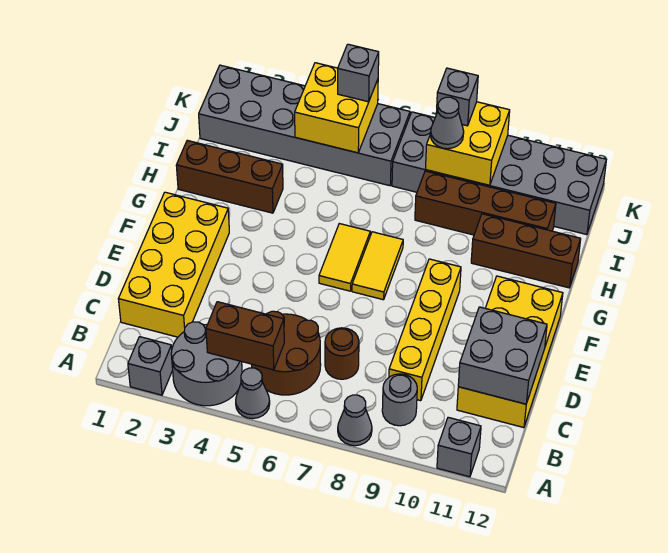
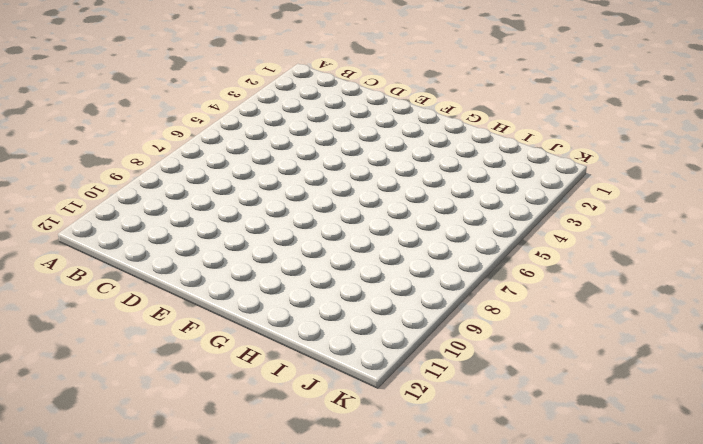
none -> grey brick A2 level 1
none -> grey round brick A3:B4 level 1
none -> grey cone A5 level 1

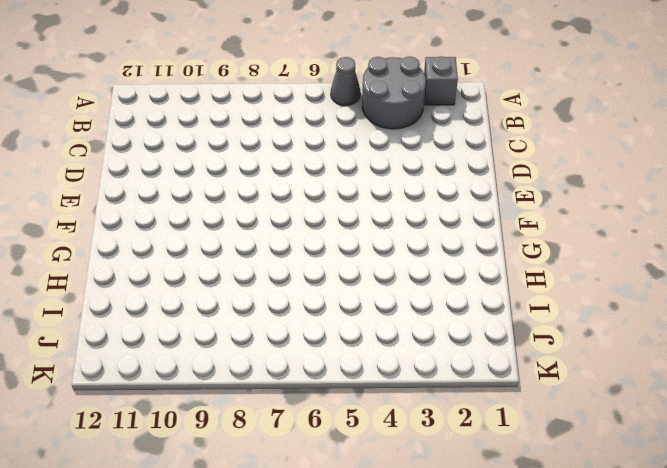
none -> grey cone A8 level 1
none -> grey brick A11 level 1
none -> brown round brick B5:C6 level 1

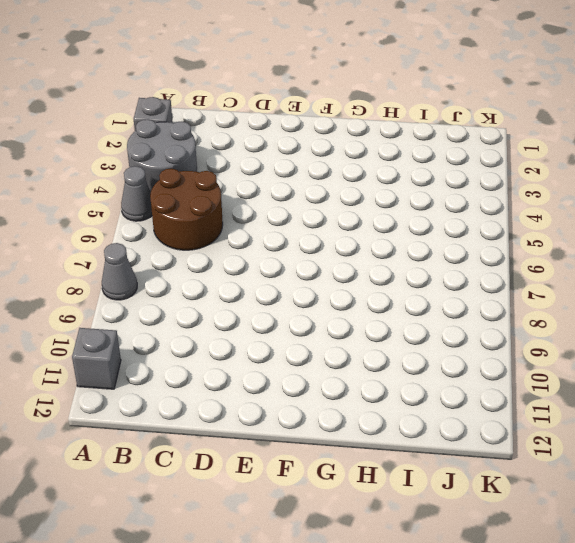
none -> grey round brick B9 level 1
none -> yellow brick C1:F2 level 1
none -> brown round brick C7 level 1

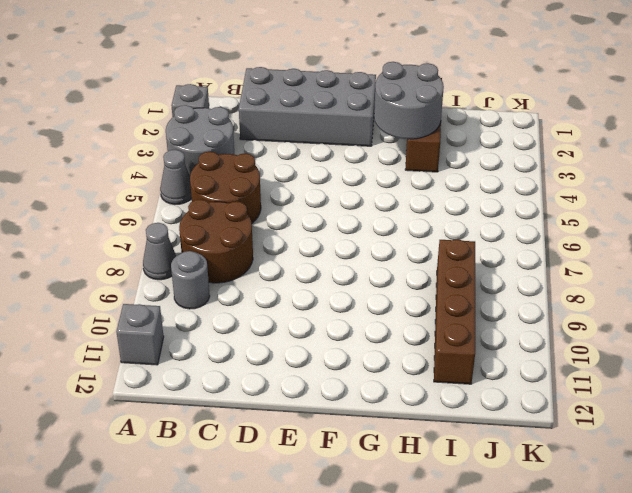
brown round brick B7:C8 level 1 -> brown round brick C7 level 1
grey brick C1:F2 level 1 -> yellow brick C1:F2 level 1
grey round brick G2:H3 level 2 -> none
none -> yellow brick C9:F9 level 1
none -> yellow brick C11:F12 level 1
none -> yellow tile F6:G6 level 1

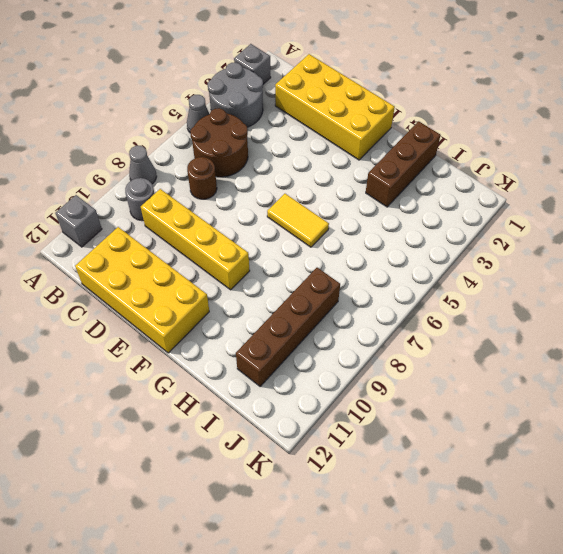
none -> yellow tile F7:G7 level 1
none -> brown brick H10:H12 level 1
none -> grey brick J1:K6 level 1

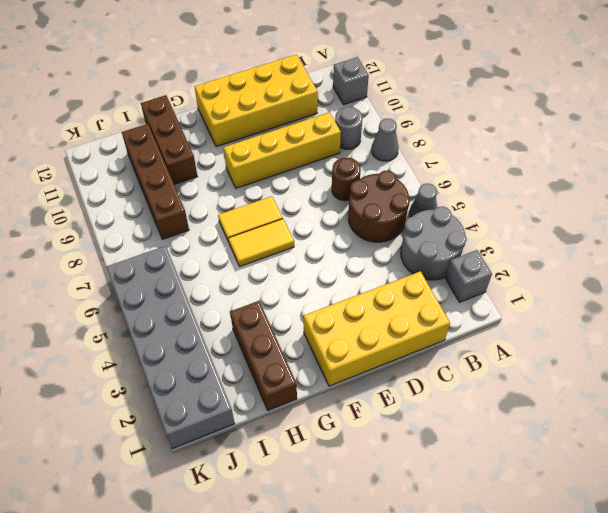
none -> grey brick J7:K12 level 1
none -> brown brick B4:B5 level 2
none -> grey brick C11:D12 level 2

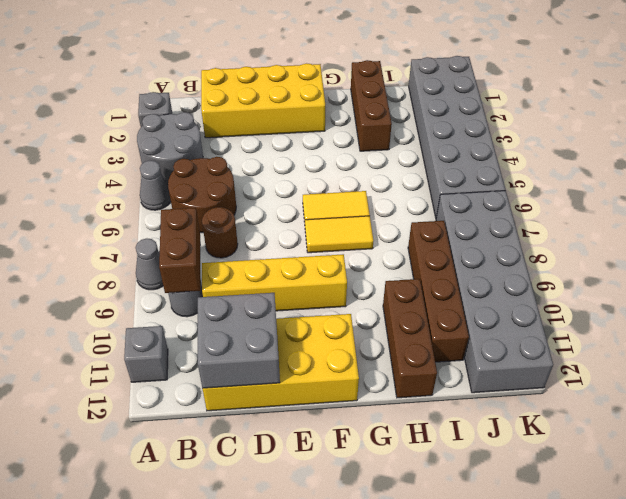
brown brick B8:B9 level 2 -> brown brick B4:B5 level 2
none -> yellow brick J4:K5 level 2
none -> yellow brick J8:K9 level 2
none -> grey cone J8 level 3

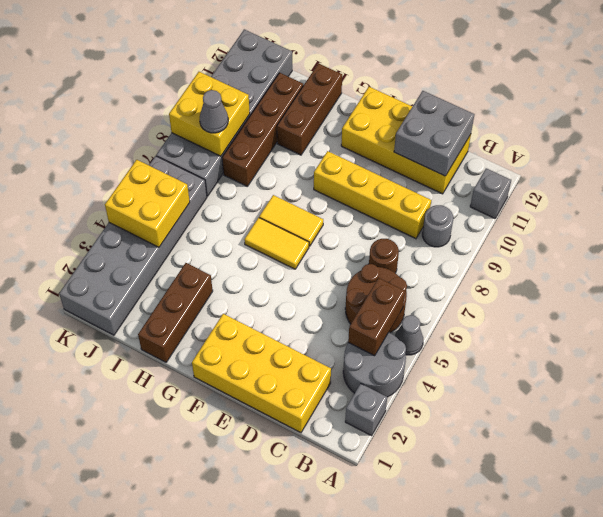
none -> grey cone A8 level 1
none -> grey brick K5 level 3
none -> grey brick K8 level 3

